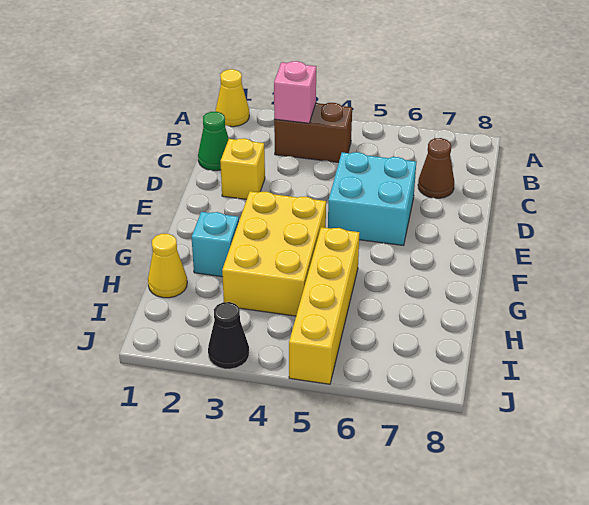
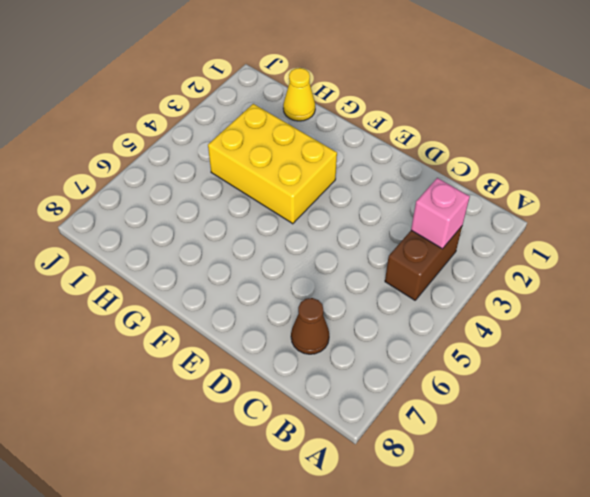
none -> yellow cone A1 level 1
none -> green cone C1 level 1
none -> yellow brick D2 level 1

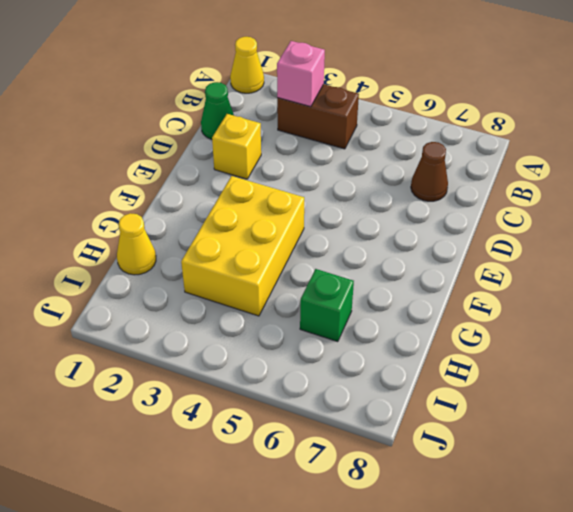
green brick H6 level 1 -> none
none -> cyan brick D5:E6 level 1
none -> cyan brick G2 level 1
none -> yellow brick G5:J5 level 1

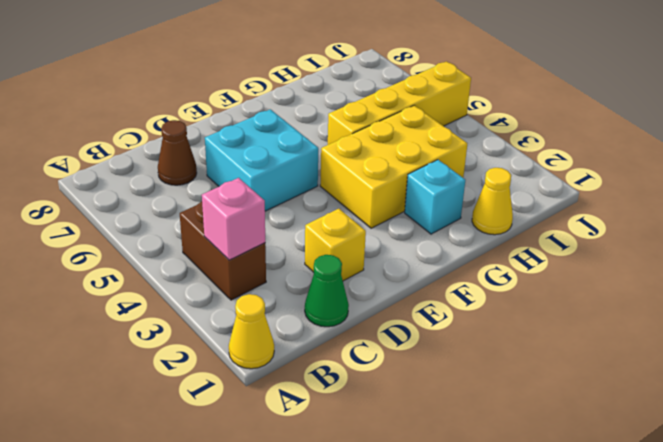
none -> black cone J3 level 1

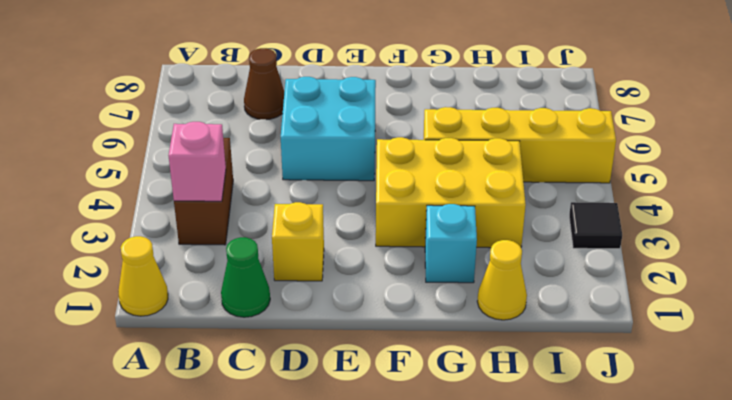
black tile J3 level 1 -> black cone J3 level 1

